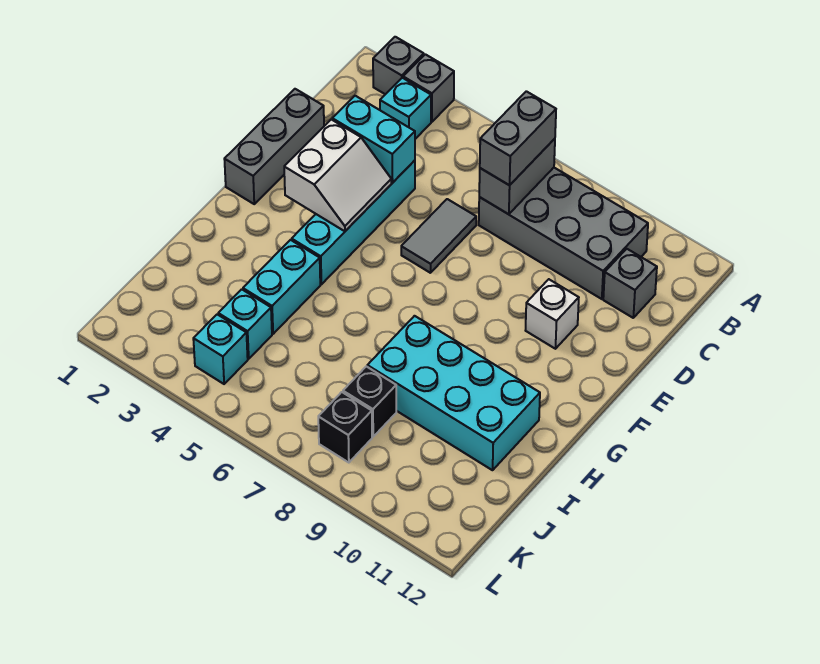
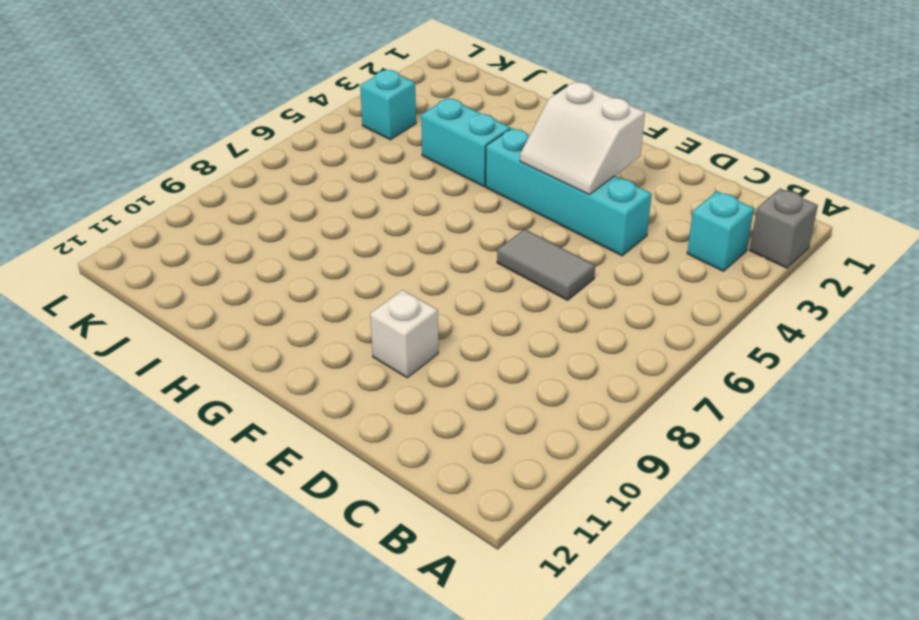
none -> grey brick A3 level 1
none -> grey brick B7:C10 level 1
none -> grey brick C11 level 1

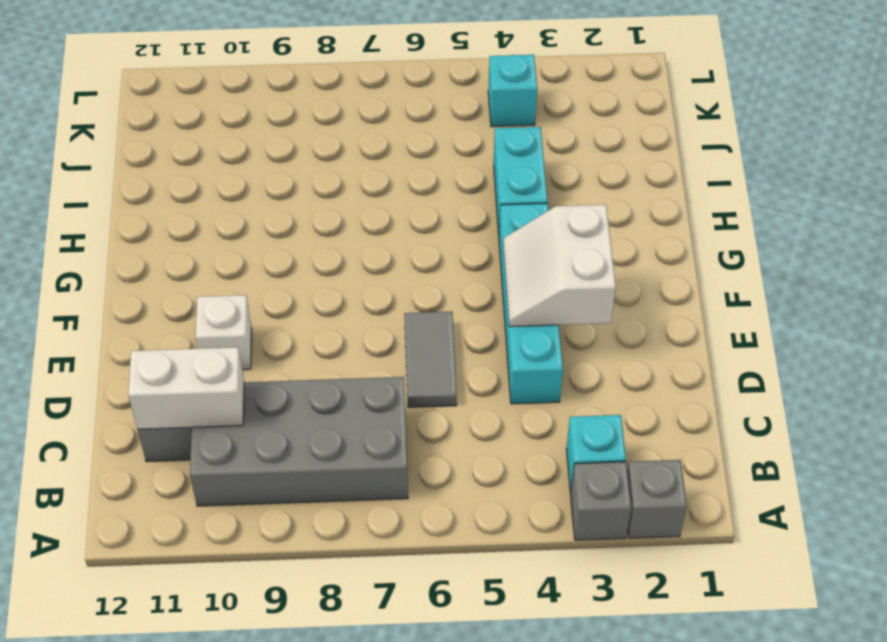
white brick C10:C11 level 2 -> none
none -> grey brick D1:F1 level 1
none -> cyan brick H8:I11 level 1
none -> cyan brick J4 level 1

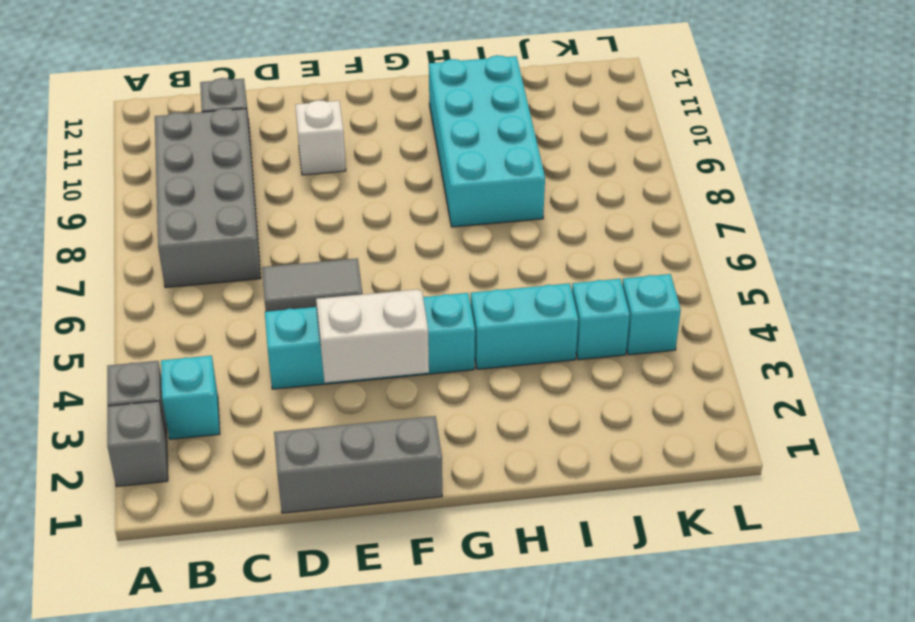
none -> black brick J8 level 1
none -> black brick K8 level 1
none -> grey brick B7:C7 level 2

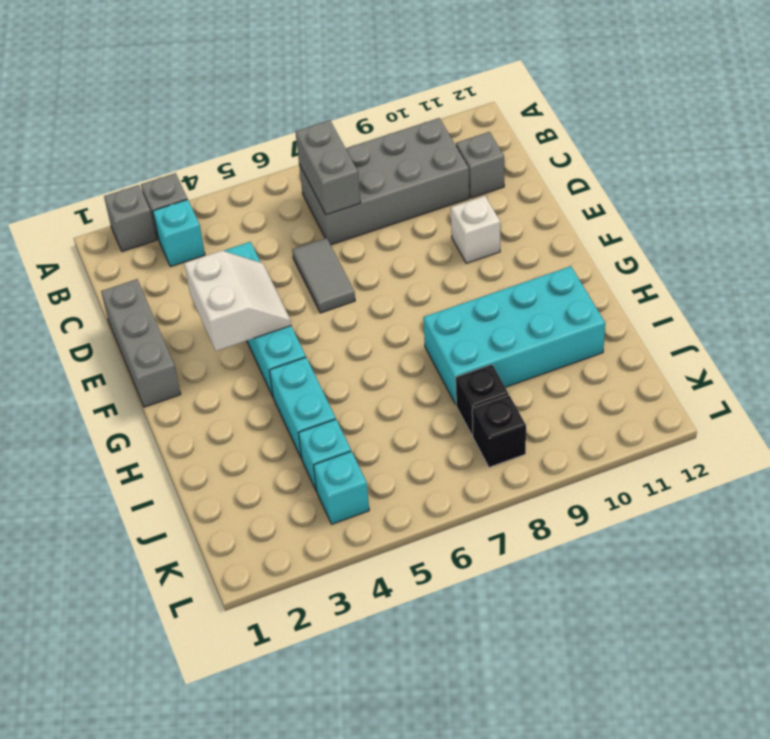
none -> cyan brick D3:D4 level 2
none -> grey brick B7:C7 level 3

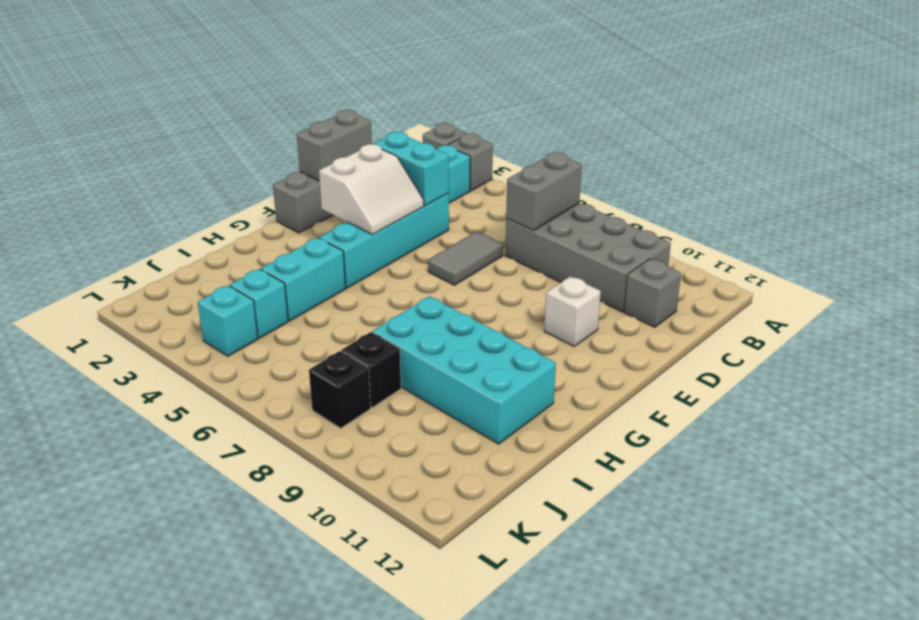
grey brick D1:E1 level 2 -> grey brick B7:C7 level 3

